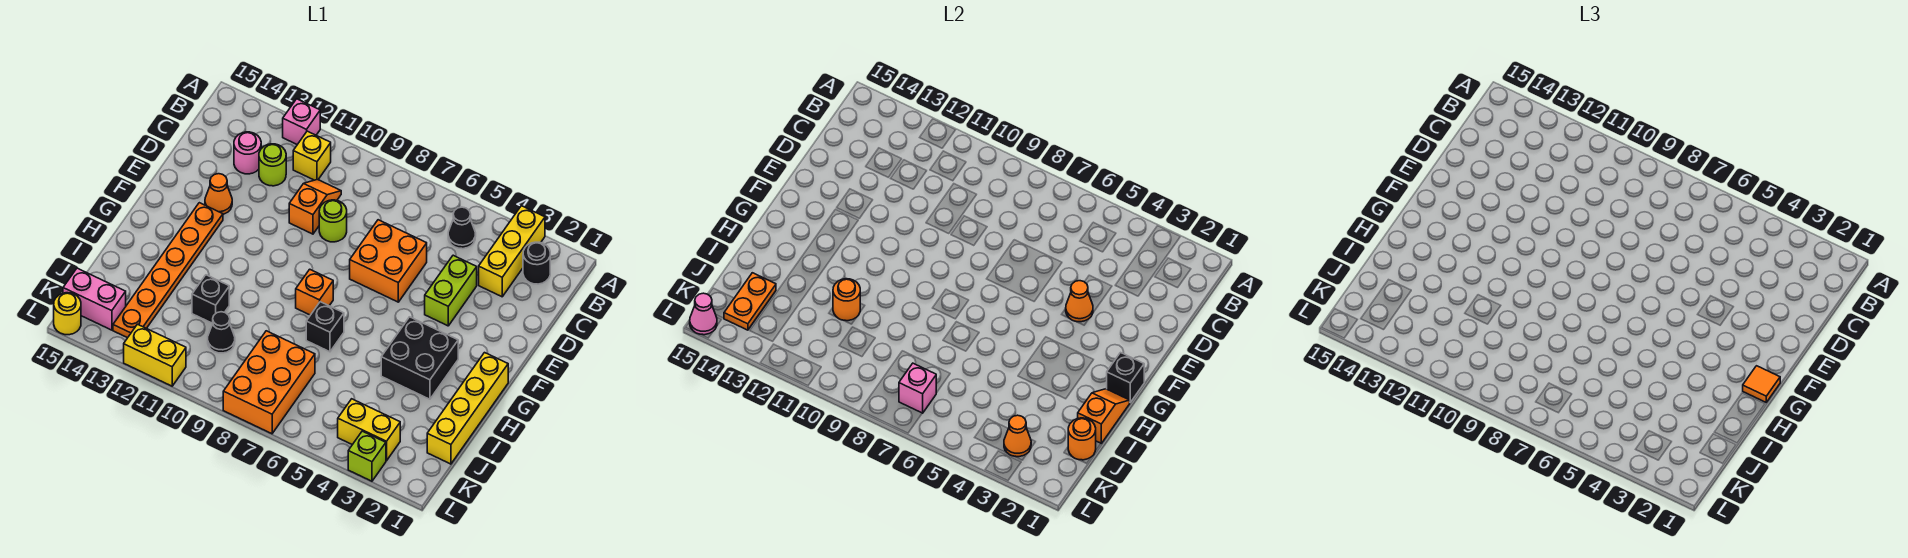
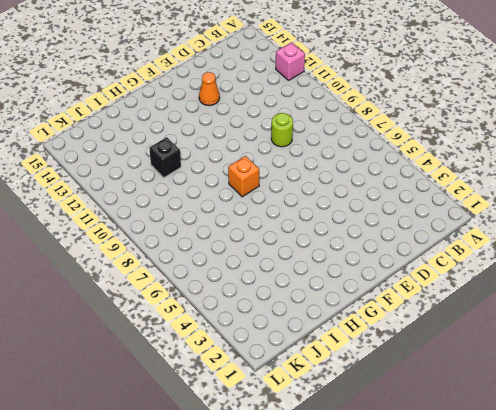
none -> yellow brick A3:C3 level 1
none -> black round brick B2 level 1
none -> black cone B5 level 1
none -> yellow brick B11 level 1

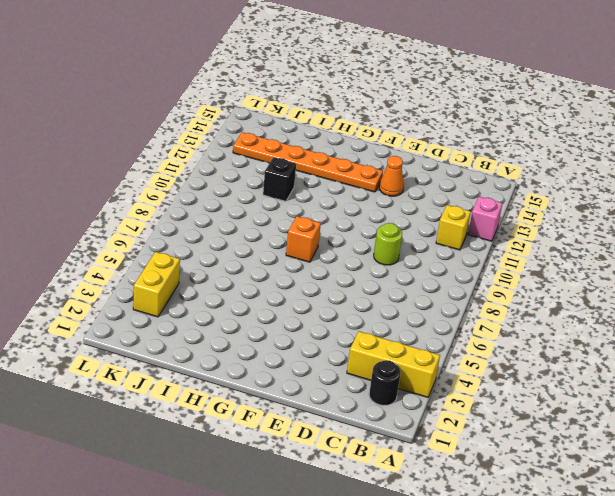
none -> black cone B5 level 1
none -> orange slope C10:D10 level 1 top D
none -> lime round brick C12 level 1
none -> pink round brick C13 level 1

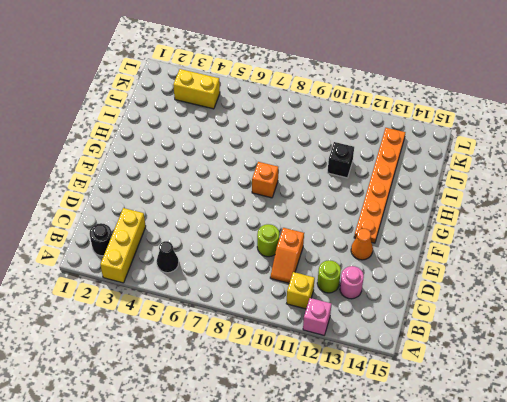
none -> lime brick D4:E4 level 1
none -> orange brick D6:E7 level 1
none -> yellow brick G1:J1 level 1
none -> black brick G3:H4 level 1

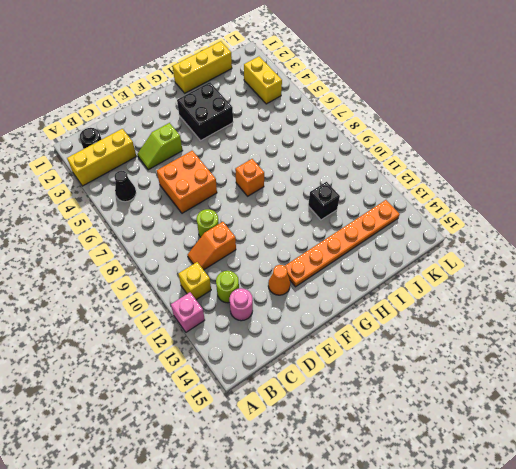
lime slope D4:E4 level 1 top E -> lime brick D4:E4 level 1
yellow brick H1:J1 level 1 -> yellow brick G1:J1 level 1
none -> black brick H7 level 1
none -> orange brick J7:L8 level 1
none -> black cone J10 level 1
none -> pink brick K14:K15 level 1

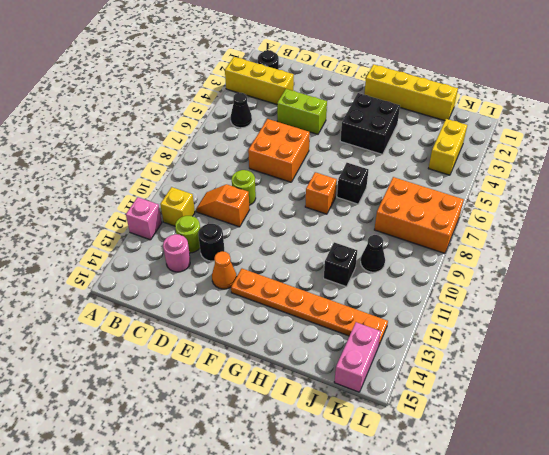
black round brick D12 level 1 -> none
none -> lime brick L3 level 1
none -> yellow brick L11:L12 level 1
none -> yellow round brick L15 level 1
none -> orange cone E4 level 2

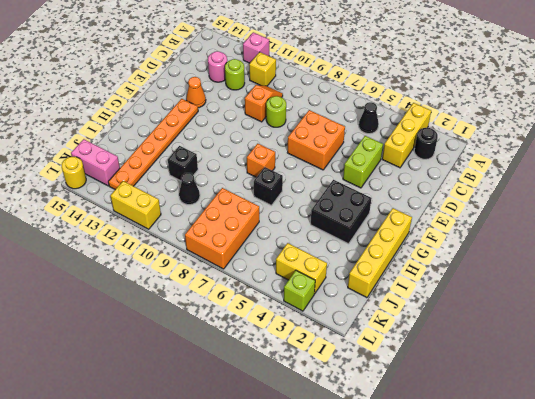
none -> orange cone E4 level 2
none -> black brick G1 level 2
none -> orange slope H1:I1 level 2 top I
none -> orange round brick I11 level 2

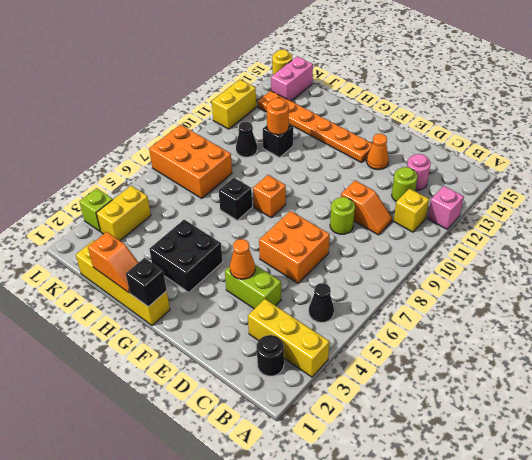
none -> orange round brick J1 level 2
none -> orange plate J14:K14 level 2
none -> orange cone K3 level 2
none -> pink brick K7 level 2

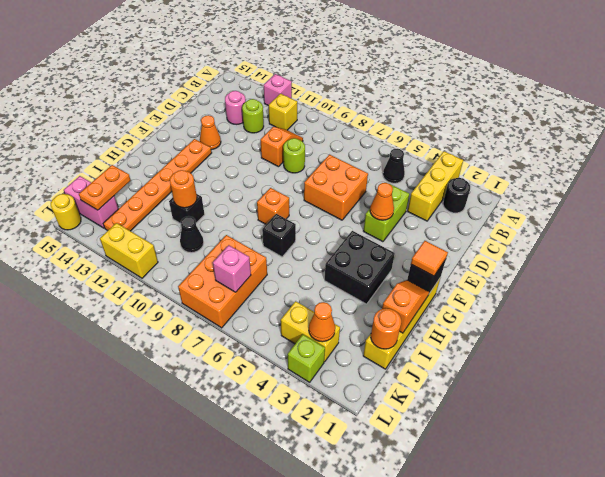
none -> pink cone L15 level 2

